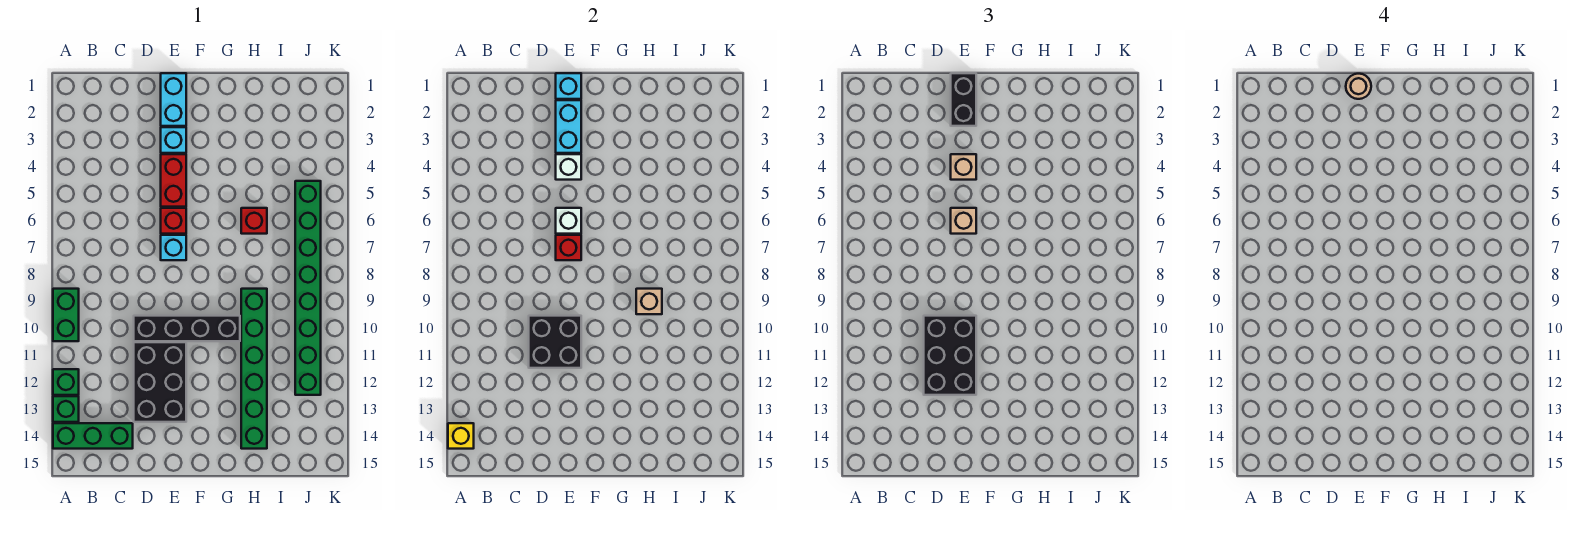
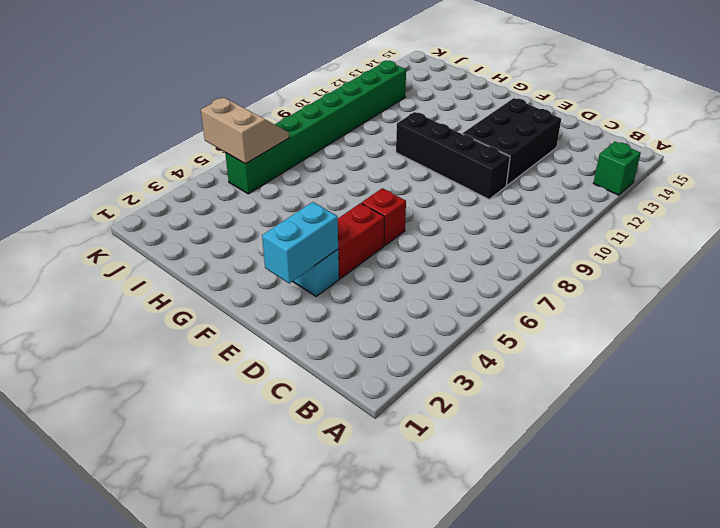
tan slope J5:K6 level 2 top 5 -> none
none -> green brick A9:A10 level 1
none -> green brick A12 level 1
none -> green brick A14:C14 level 1

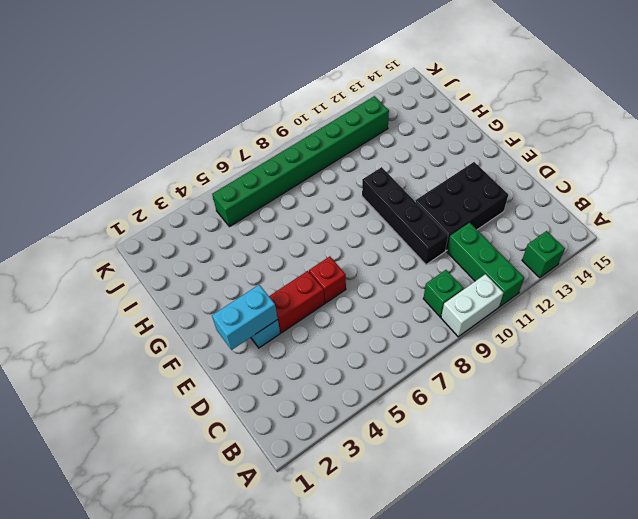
white brick A9:A10 level 1 -> green brick A9:A10 level 1
green brick A11:C11 level 1 -> green brick A14:C14 level 1
green brick B9 level 1 -> green brick A12 level 1
none -> cyan brick E1:E2 level 1
none -> cyan brick E7 level 1
none -> red brick H6 level 1

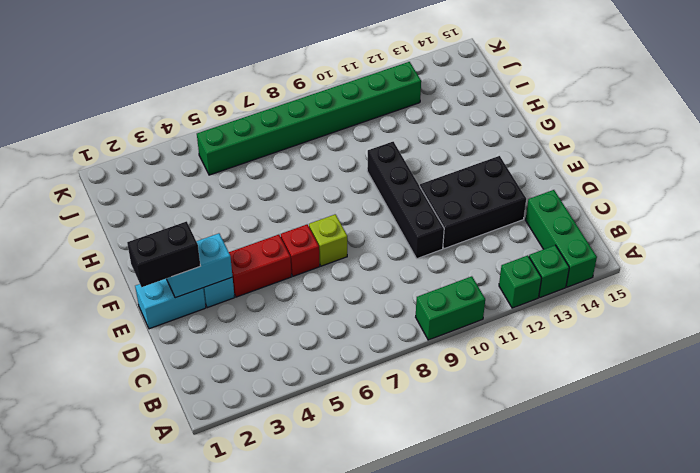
lime brick E7 level 1 -> cyan brick E7 level 1
none -> red brick H6 level 1
none -> green brick H9:H14 level 1
none -> yellow brick A14 level 2

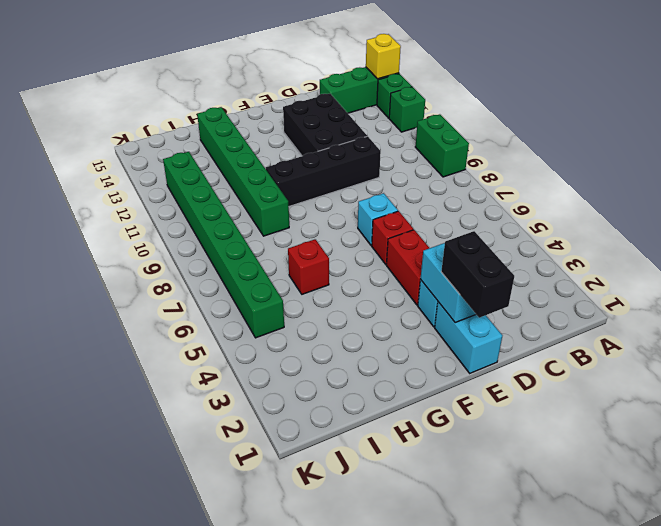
none -> black brick D10:E11 level 2
none -> cyan brick E1 level 2
none -> white brick E4 level 2

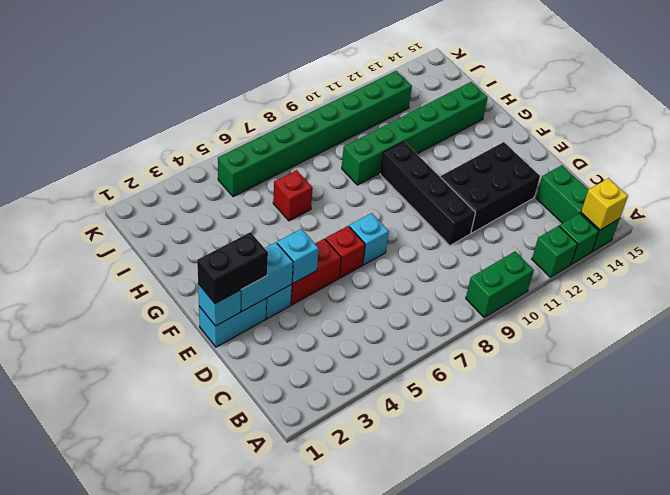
cyan brick E4 level 2 -> white brick E4 level 2
none -> black brick D10:E11 level 2
none -> white brick E6 level 2
none -> red brick E7 level 2

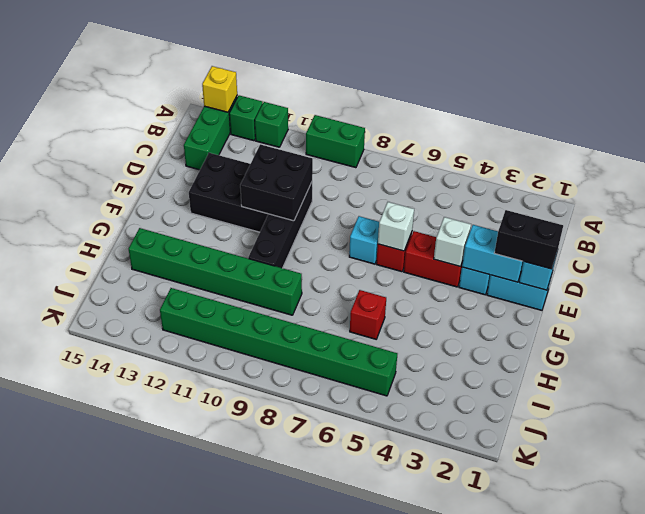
none -> red brick E7 level 2
none -> tan brick H9 level 2
none -> black brick D10:E12 level 3

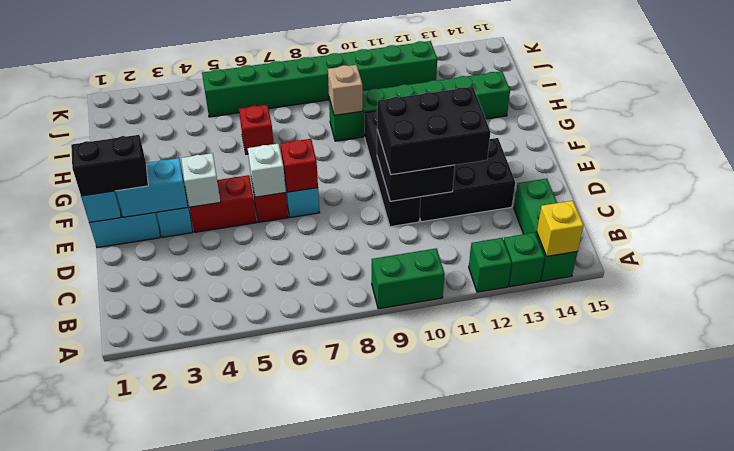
none -> tan brick E4 level 3
none -> tan brick E6 level 3
none -> tan round brick E1 level 4

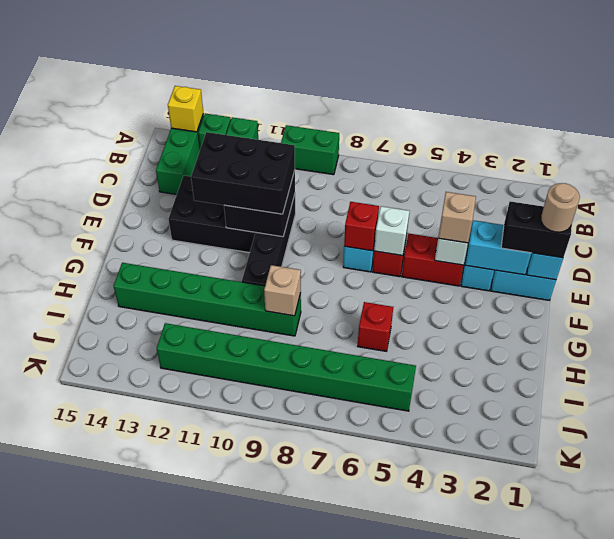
none -> tan brick E6 level 3

